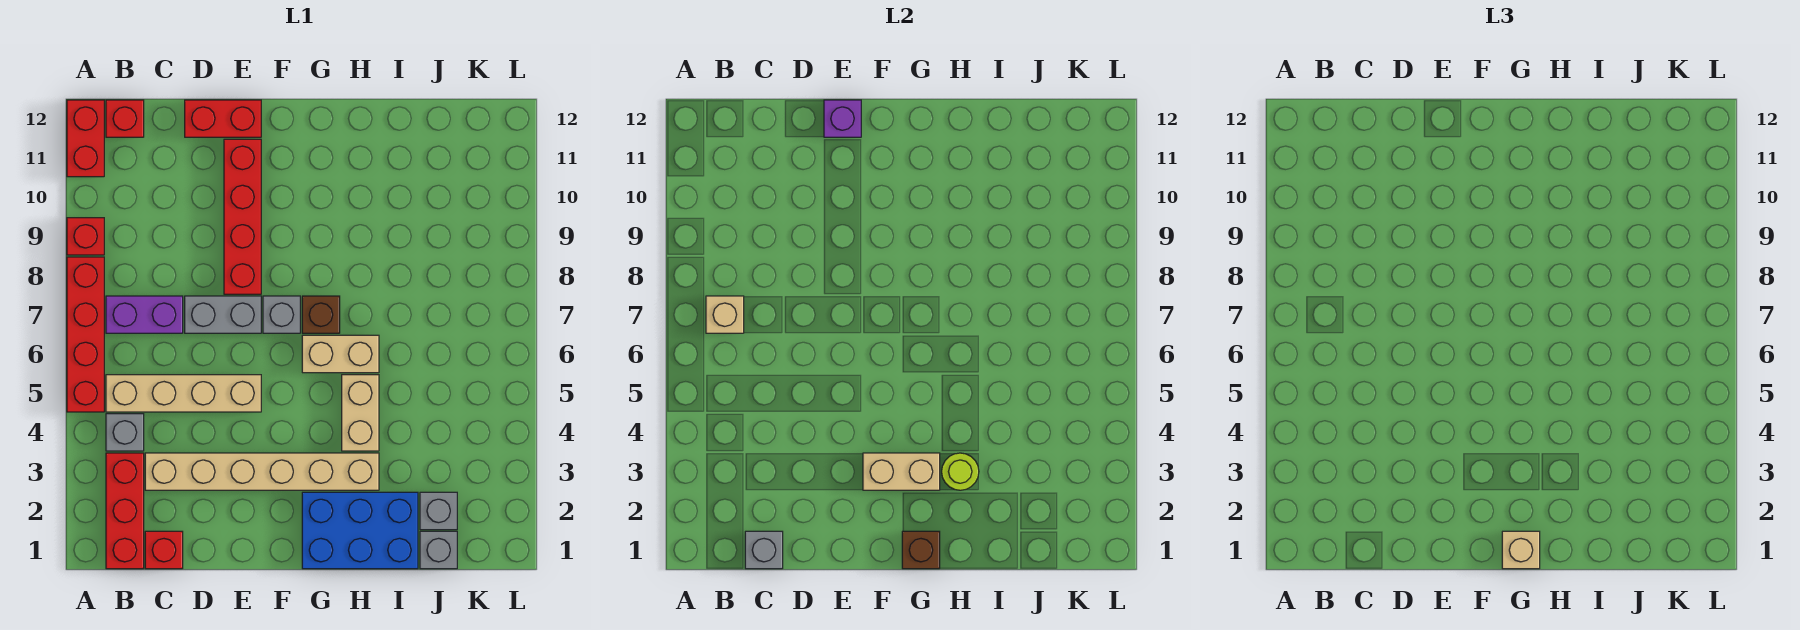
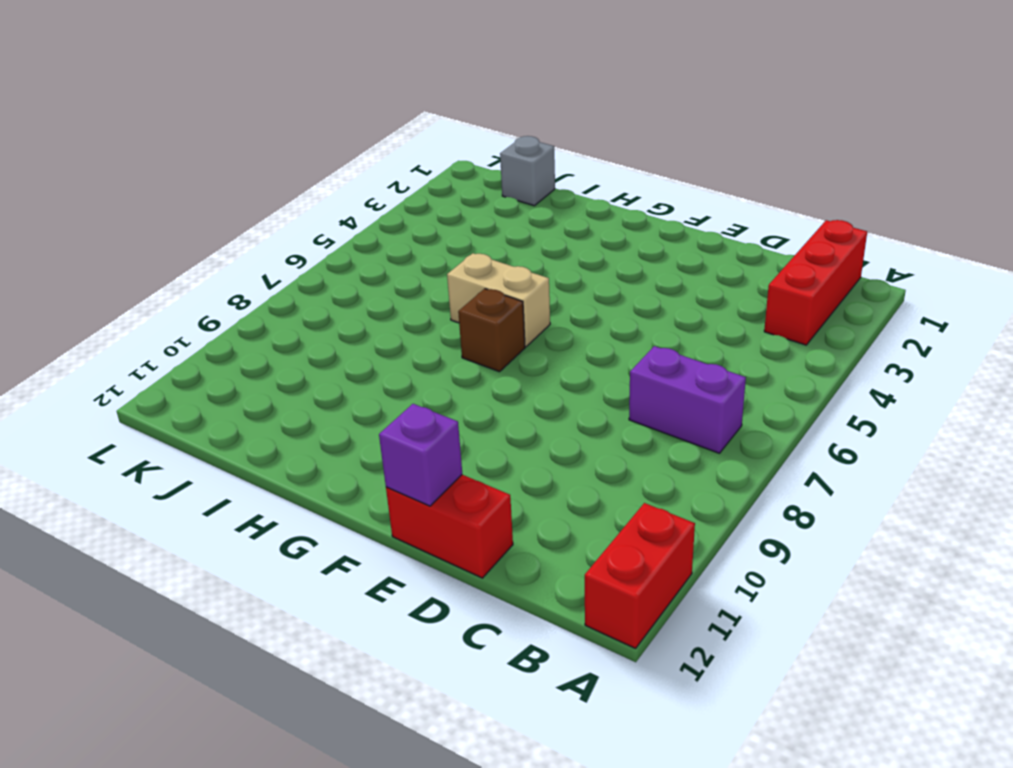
none -> red brick A5:A8 level 1
none -> red brick A9 level 1
none -> grey brick B4 level 1

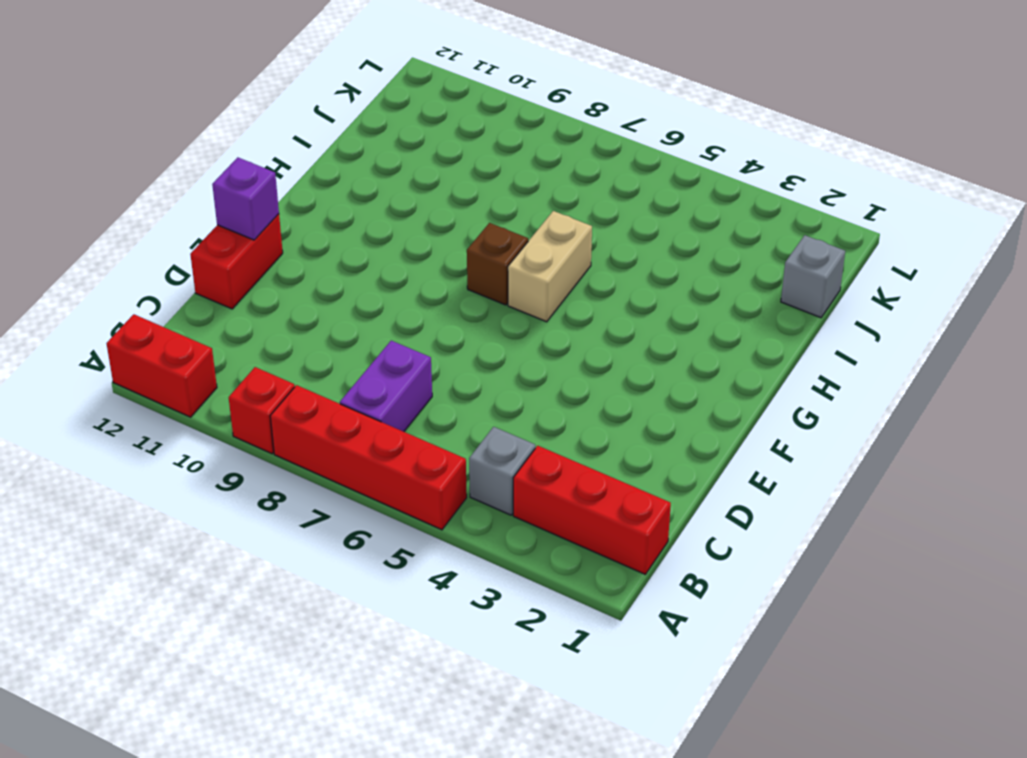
none -> tan brick B5:E5 level 1
none -> red brick B12 level 1
none -> red brick C1 level 1

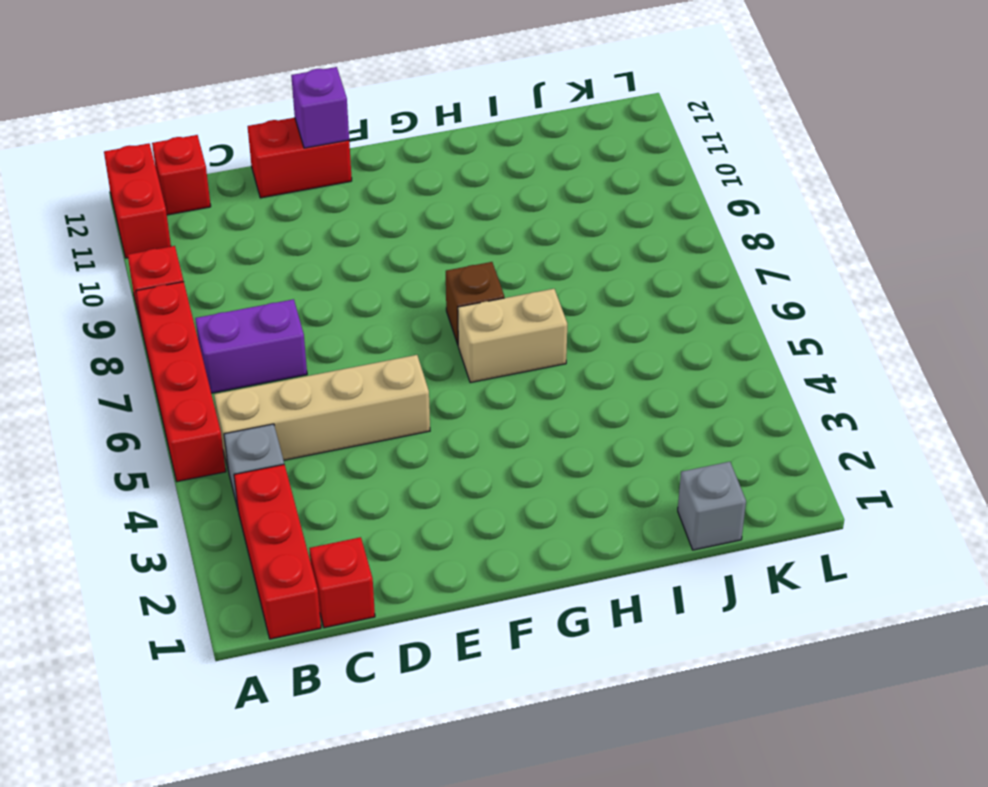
none -> tan brick C3:H3 level 1
none -> grey brick D7:E7 level 1
none -> red brick E8:E11 level 1

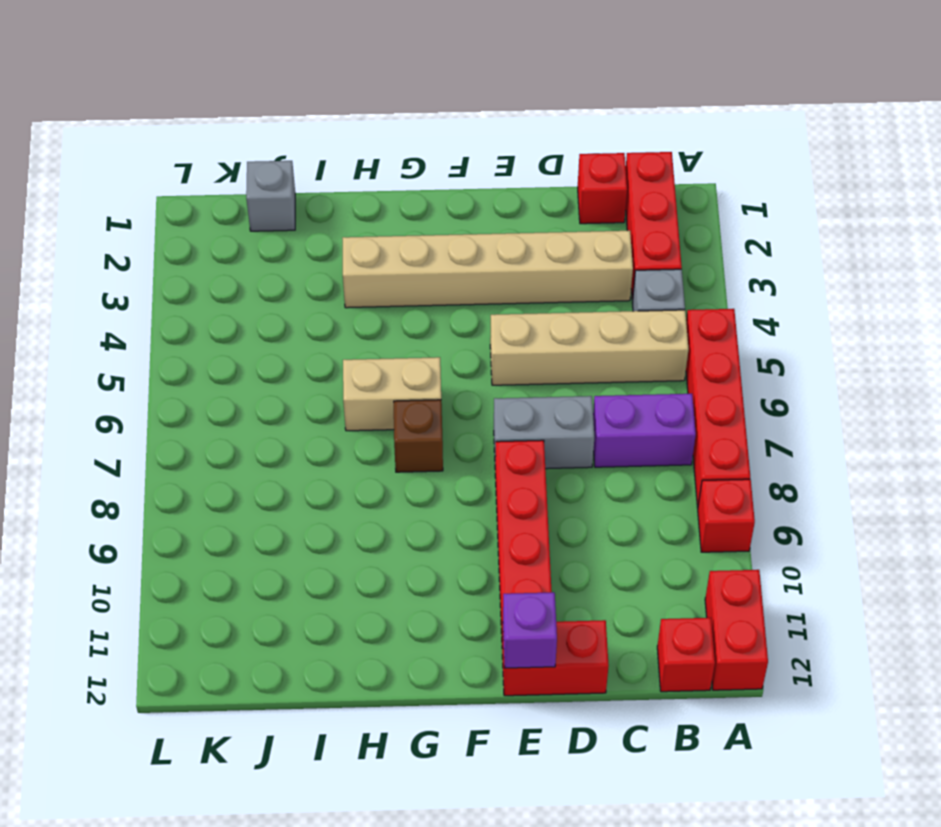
none -> grey brick F7 level 1
none -> blue brick G1:I2 level 1
none -> tan brick H4:H5 level 1

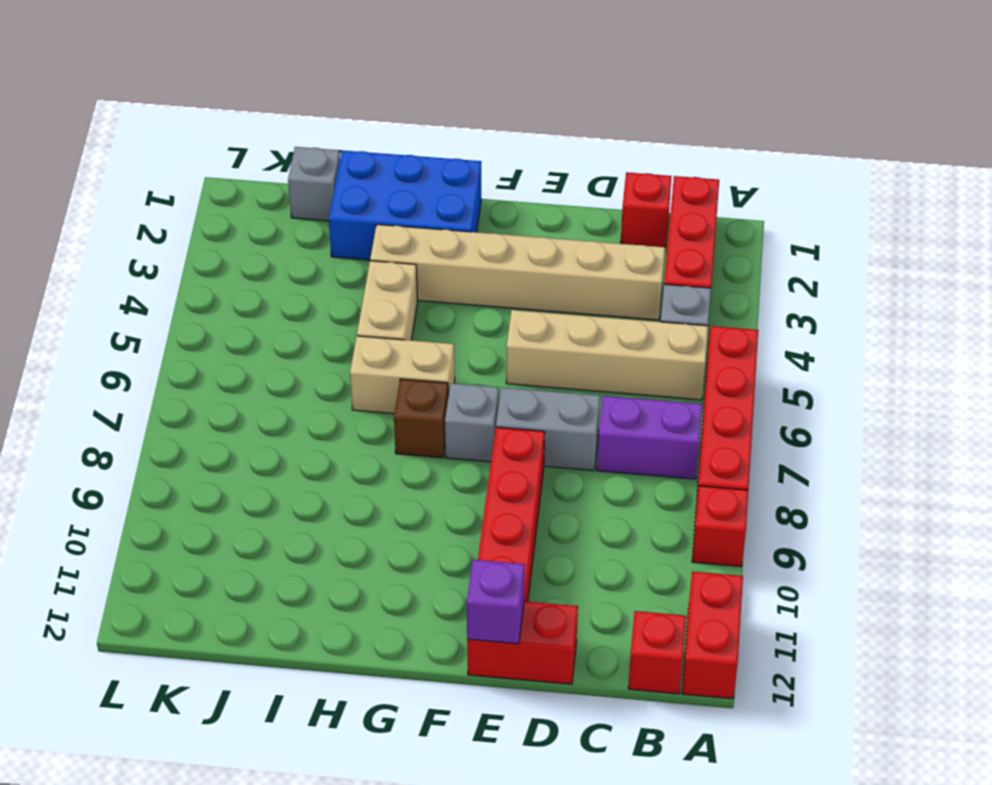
none -> grey brick J2 level 1
none -> tan brick B7 level 2
none -> grey brick C1 level 2

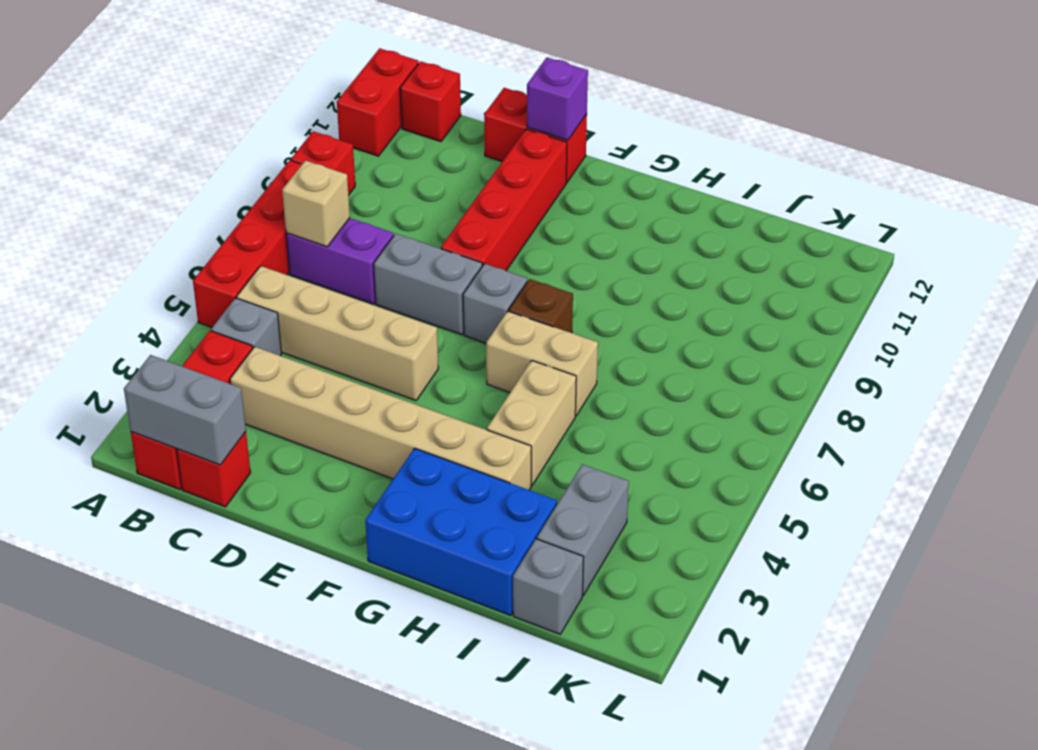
grey brick B1:C1 level 2 -> grey brick C1 level 2
grey brick J2:J3 level 1 -> grey brick J2 level 1
none -> tan brick F3:G3 level 2
none -> brown brick G1 level 2
none -> lime round brick H3 level 2

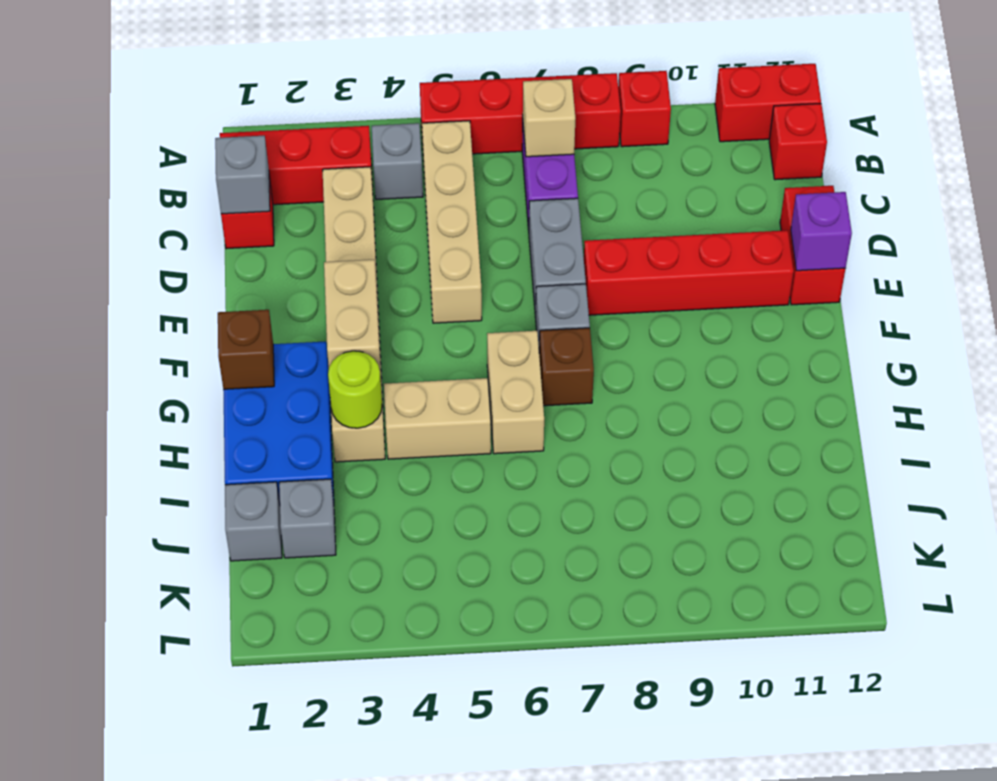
none -> tan brick G1 level 3

